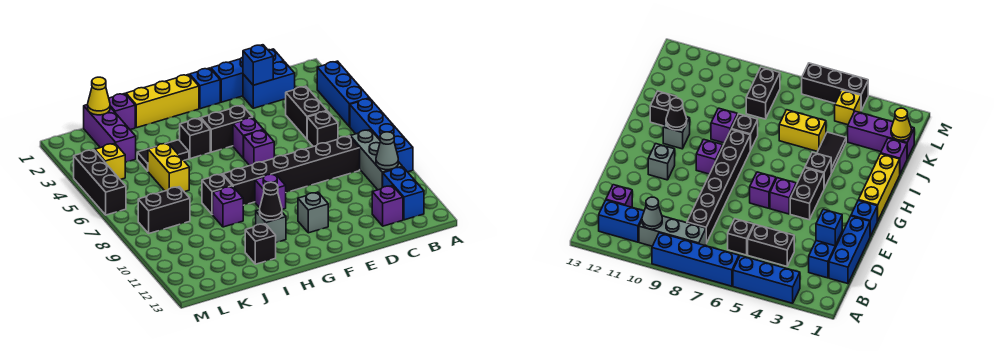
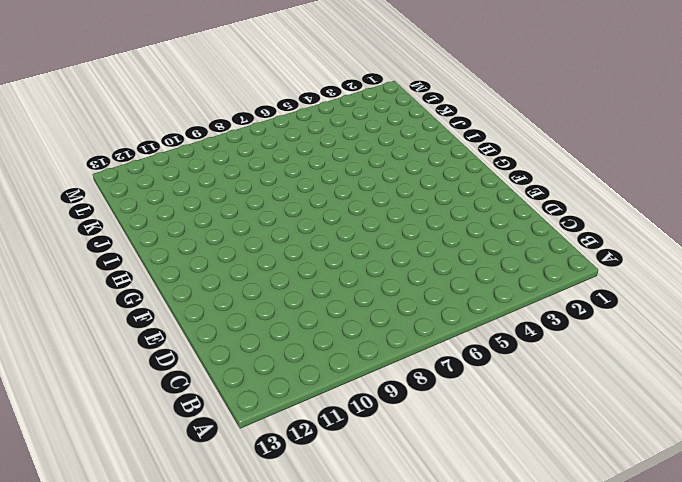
none -> blue brick A3:A5 level 1
none -> blue brick A6:A9 level 1
none -> grey brick B8:B10 level 1
none -> blue brick B11:B12 level 1

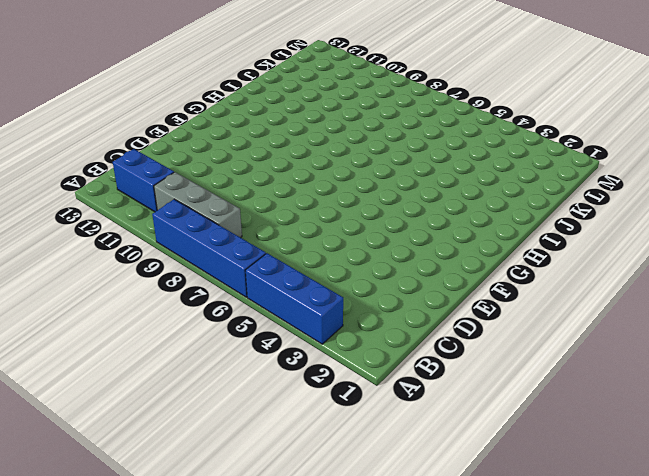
none -> blue brick C1:E1 level 1
none -> blue brick C2:D2 level 1
none -> black brick C4:C5 level 1
none -> black brick C6 level 1

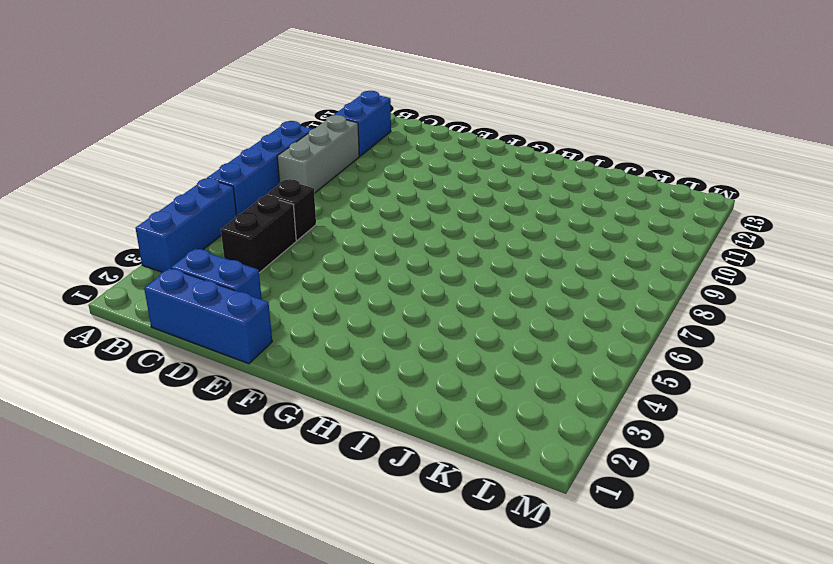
none -> black brick C8:H8 level 1
none -> purple brick C12 level 1
none -> blue brick F1 level 1
none -> black brick F4:G4 level 1

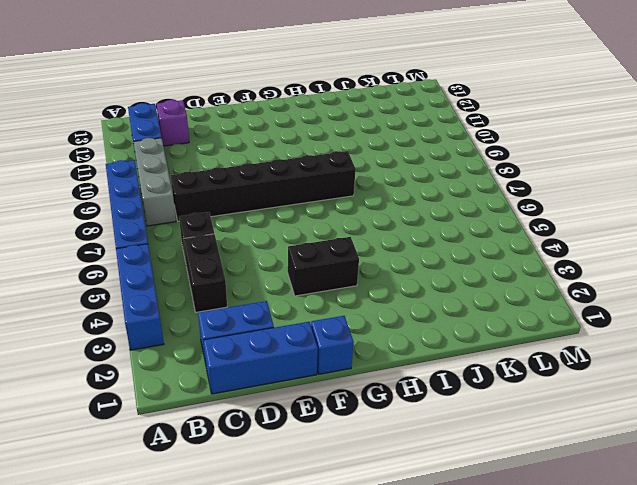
none -> purple brick F5 level 1
none -> purple brick F6 level 1
none -> grey brick F11 level 1
none -> yellow brick G1:I1 level 1

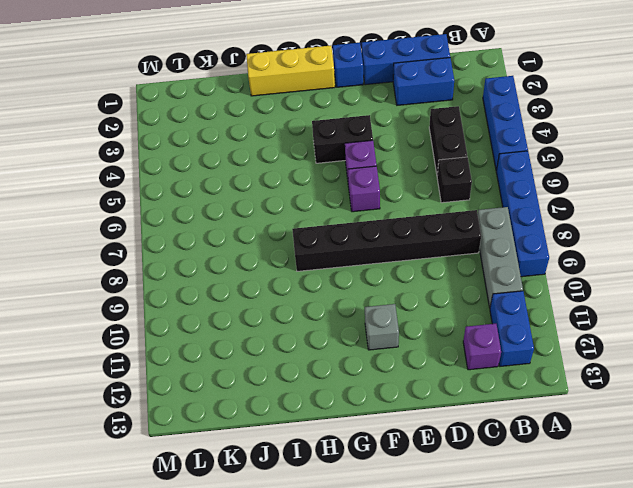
none -> purple brick G9 level 1
none -> black brick H4 level 1
none -> grey brick H11 level 1
none -> black tile I4:J4 level 1

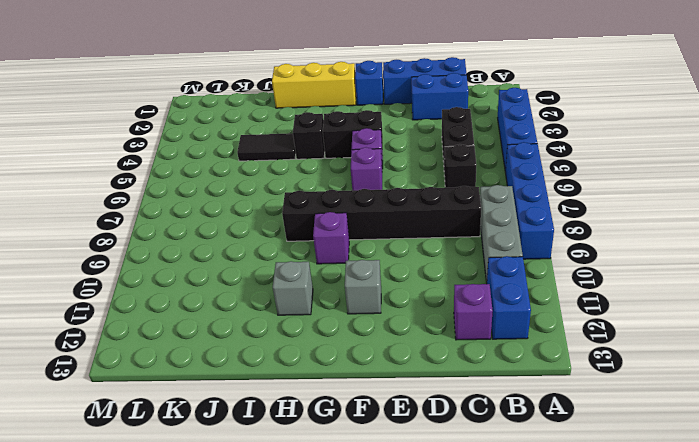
none -> black brick I8 level 1
none -> purple brick I9 level 1
none -> black brick I12 level 1
none -> purple brick J1 level 1

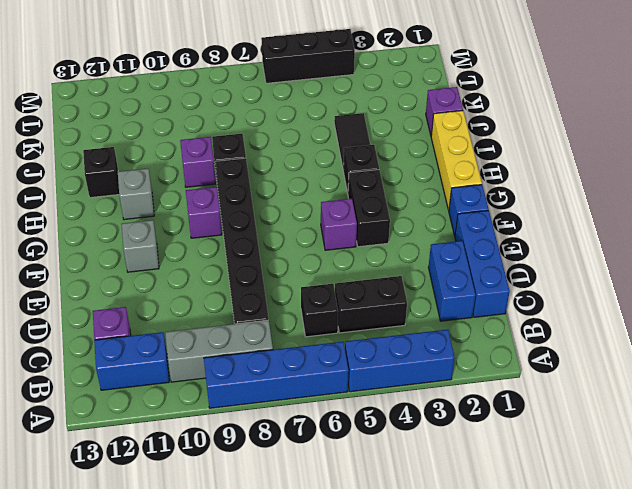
none -> purple brick F6 level 1
none -> yellow brick J5:J6 level 1
none -> purple brick K1:K3 level 1
none -> black brick K8:L8 level 1

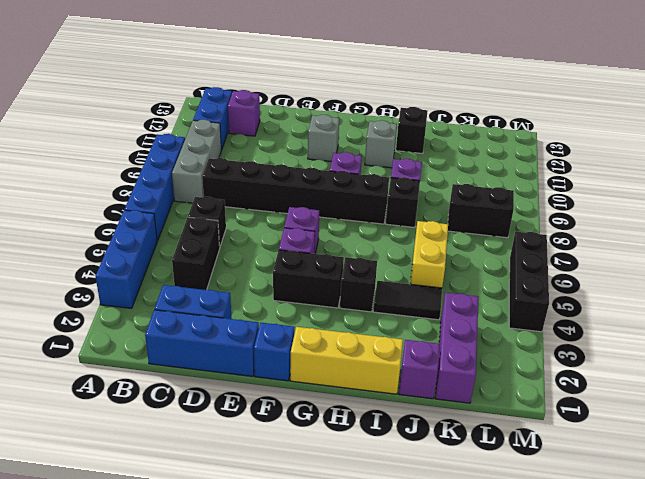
none -> yellow brick L4 level 1
none -> grey cone B10 level 2
none -> blue brick D2 level 2
none -> black cone H11 level 2

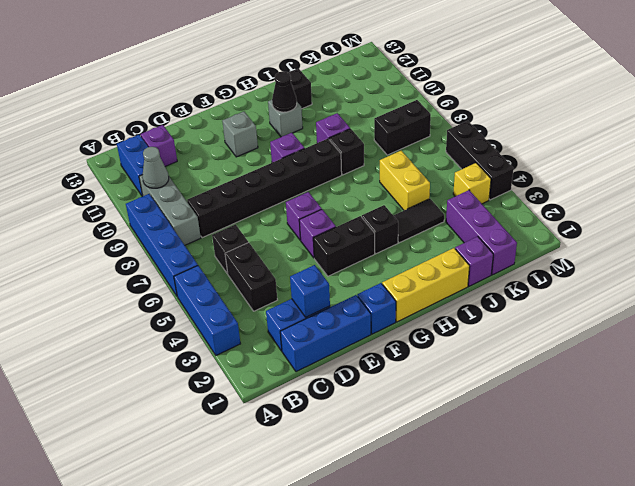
none -> yellow cone K1 level 2

